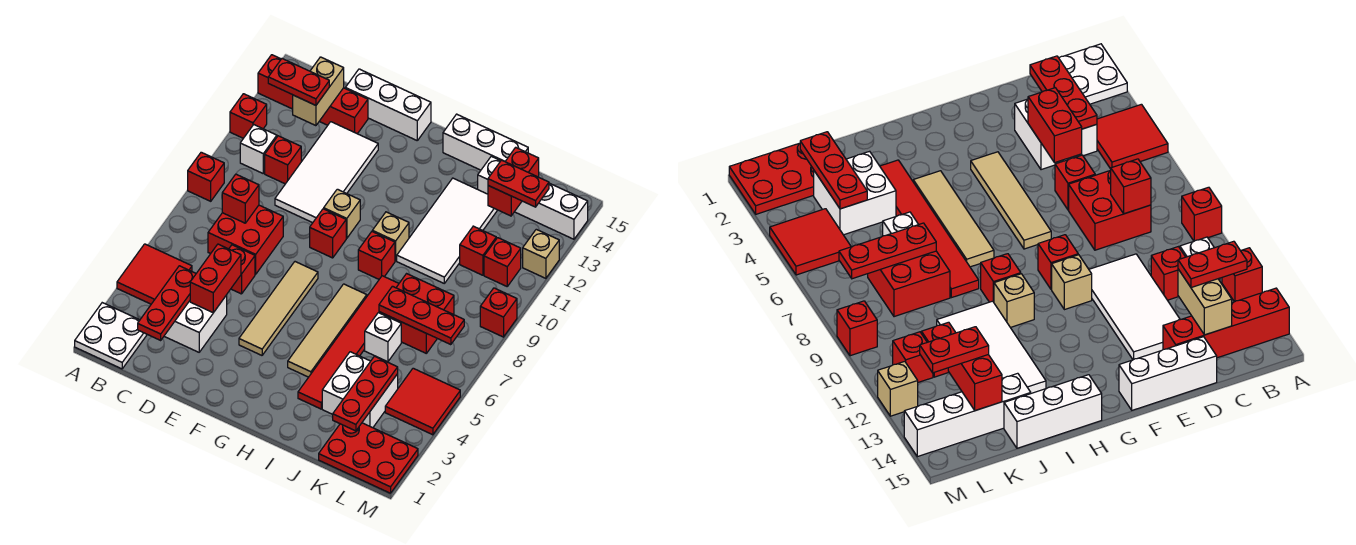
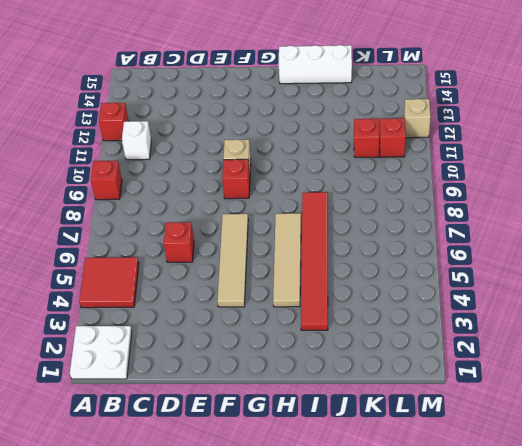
none -> red brick A14:D14 level 1
none -> white brick C3:D4 level 1
none -> red brick C7:D8 level 1
none -> red brick C11 level 1

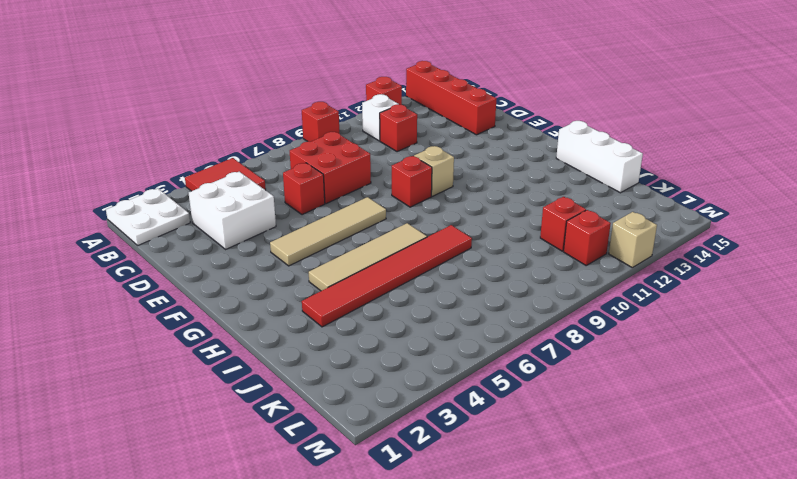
none -> white tile D10:E13 level 1
none -> white brick D15:F15 level 1
none -> red brick H9 level 1
none -> tan brick H10 level 1

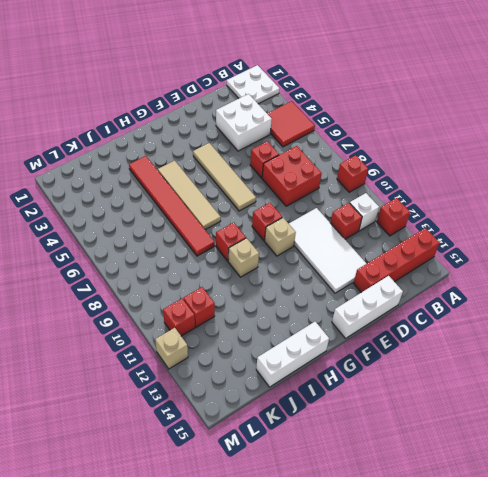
none -> white tile I10:J13 level 1
none -> white brick J3:K4 level 1
none -> white brick J6 level 1
none -> red brick J7:K8 level 1

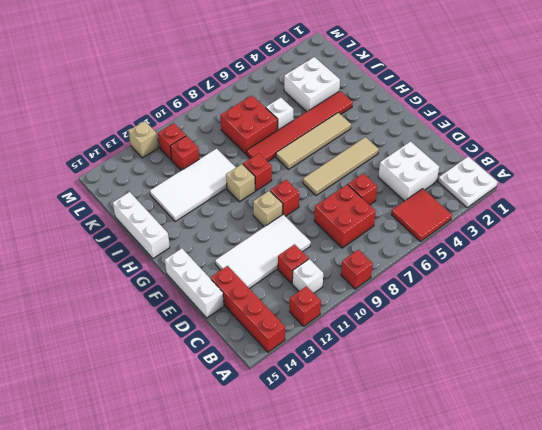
none -> white brick J14:M14 level 1
none -> red plate K1:M2 level 1
none -> red tile L4:M5 level 1
none -> red brick M9 level 1

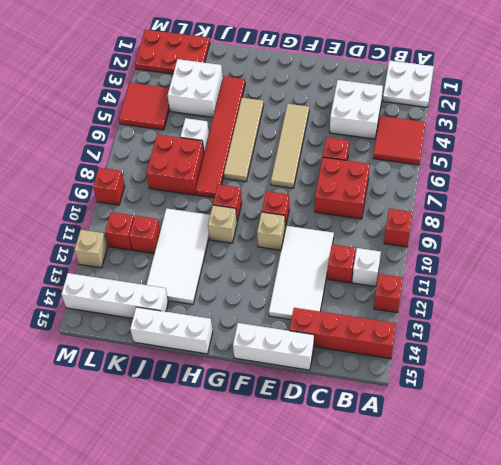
none -> red plate C2:C4 level 2
none -> red brick C8 level 2
none -> tan brick C13:C14 level 2
none -> red brick D4:D5 level 2

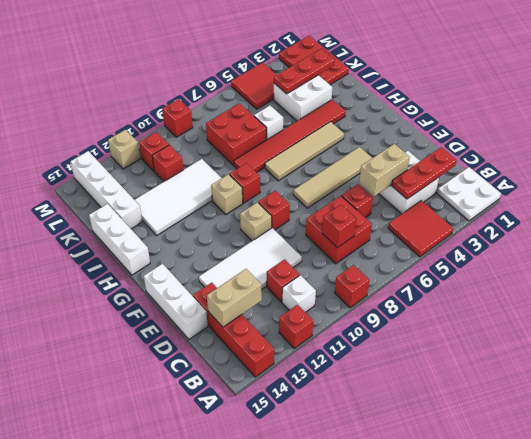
tan brick D4:D5 level 2 -> red brick D4:D5 level 2
none -> red plate J7:L7 level 2
none -> red brick K13:K14 level 2
none -> red plate B13:C13 level 3
none -> red plate K13:L13 level 3

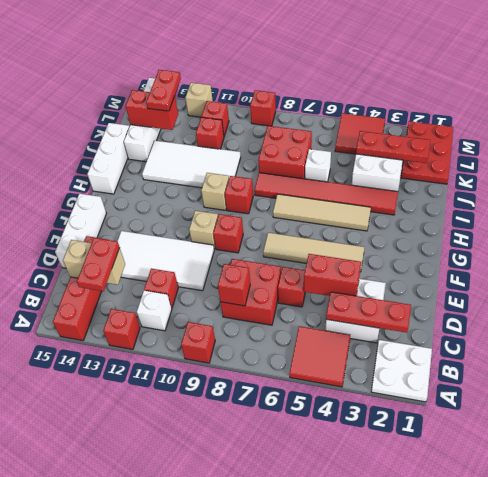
none -> red plate J7:L7 level 2

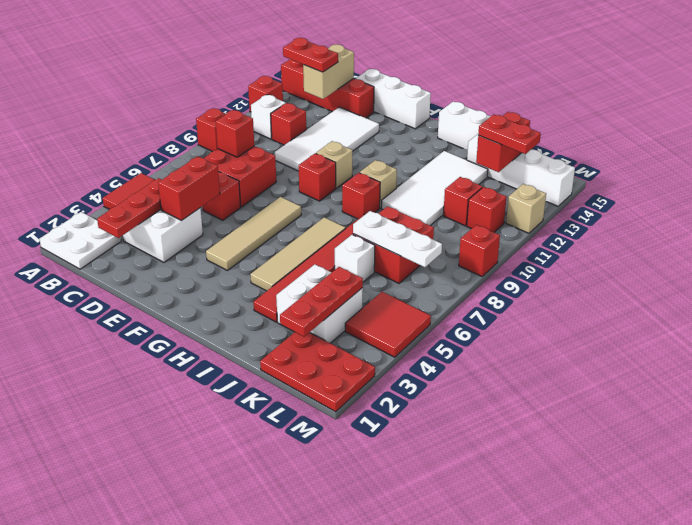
white plate J7:L7 level 2 -> red plate J7:L7 level 2

